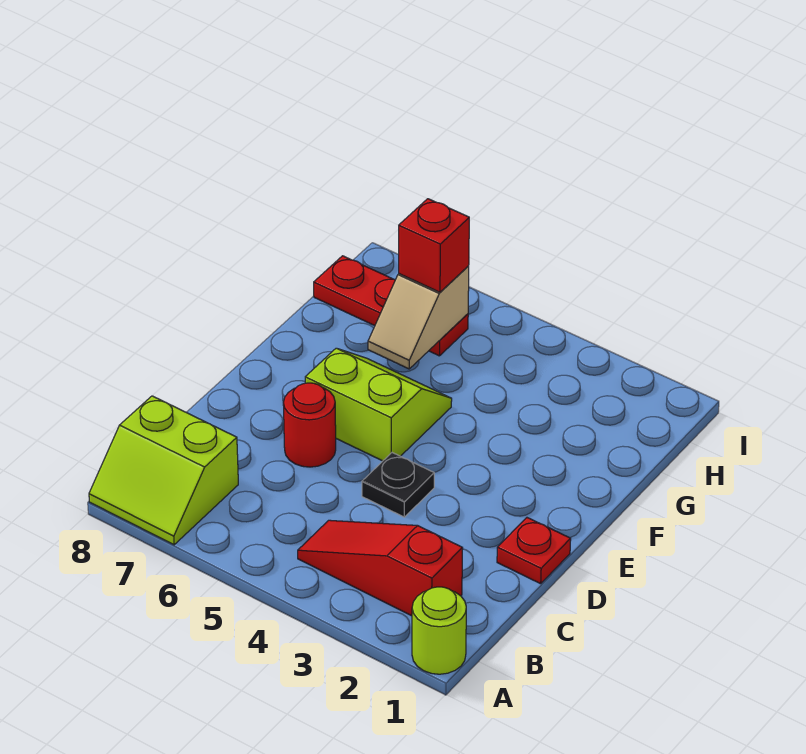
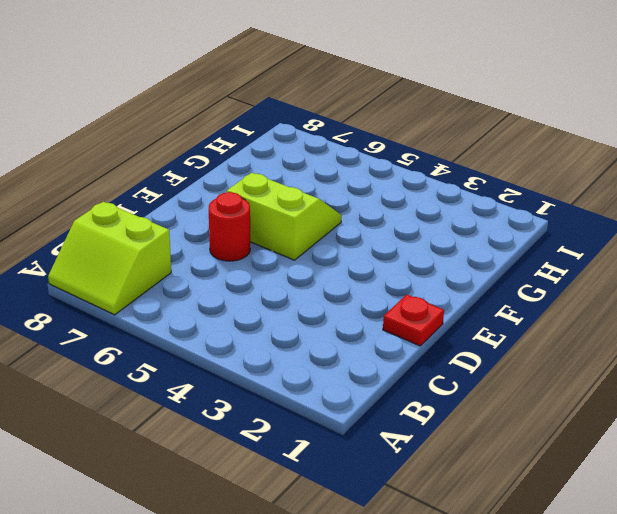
none -> lime round brick A1 level 1
none -> red slope B2:B4 level 1 top 2

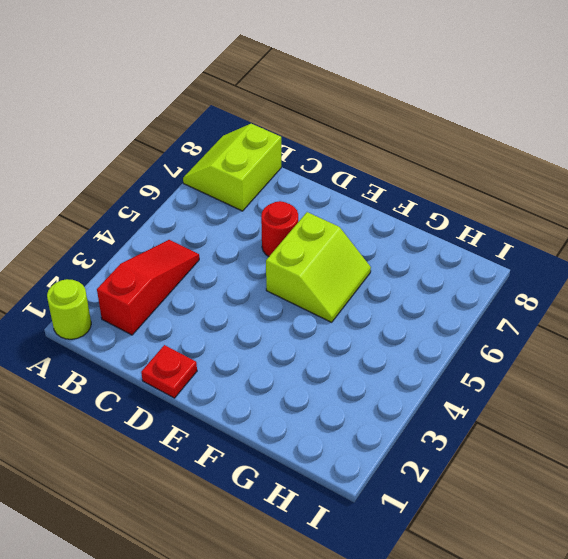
none -> black plate D4 level 1
none -> red plate H6:H8 level 1

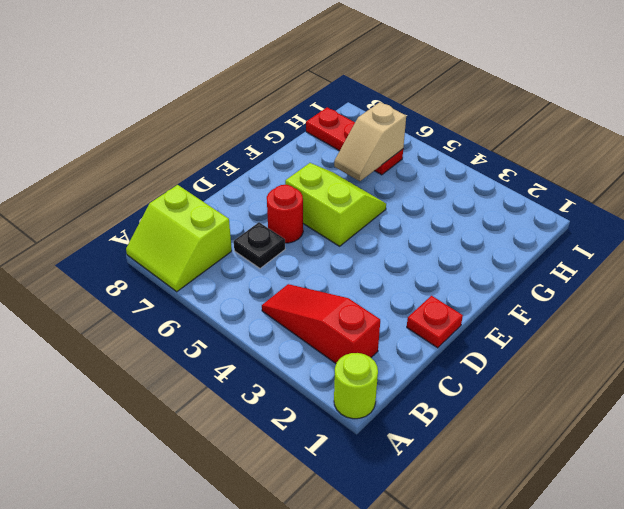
black plate C6 level 1 -> black plate D4 level 1
none -> red brick H6 level 3

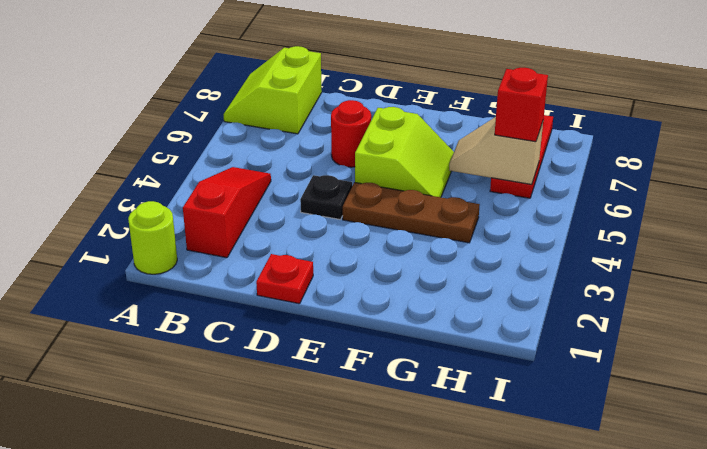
brown plate E4:G4 level 1 -> none

